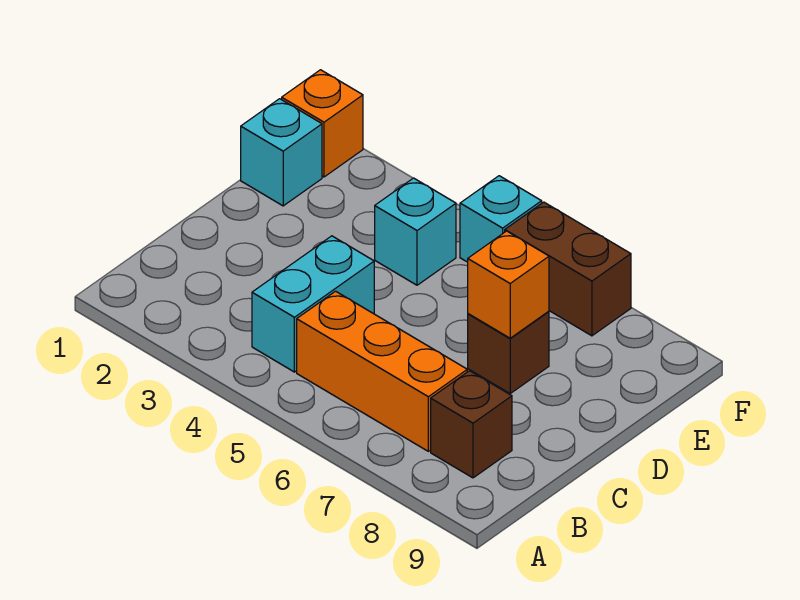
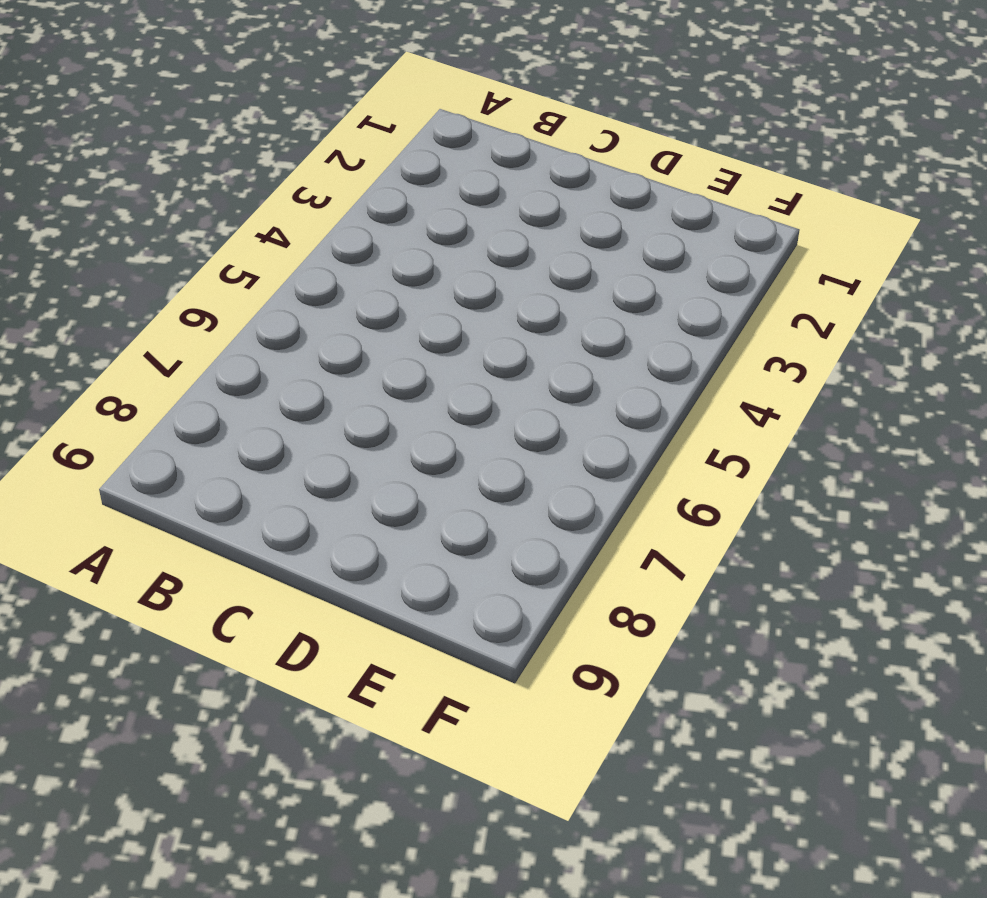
none -> cyan brick B4:C4 level 1
none -> orange brick B5:B7 level 1

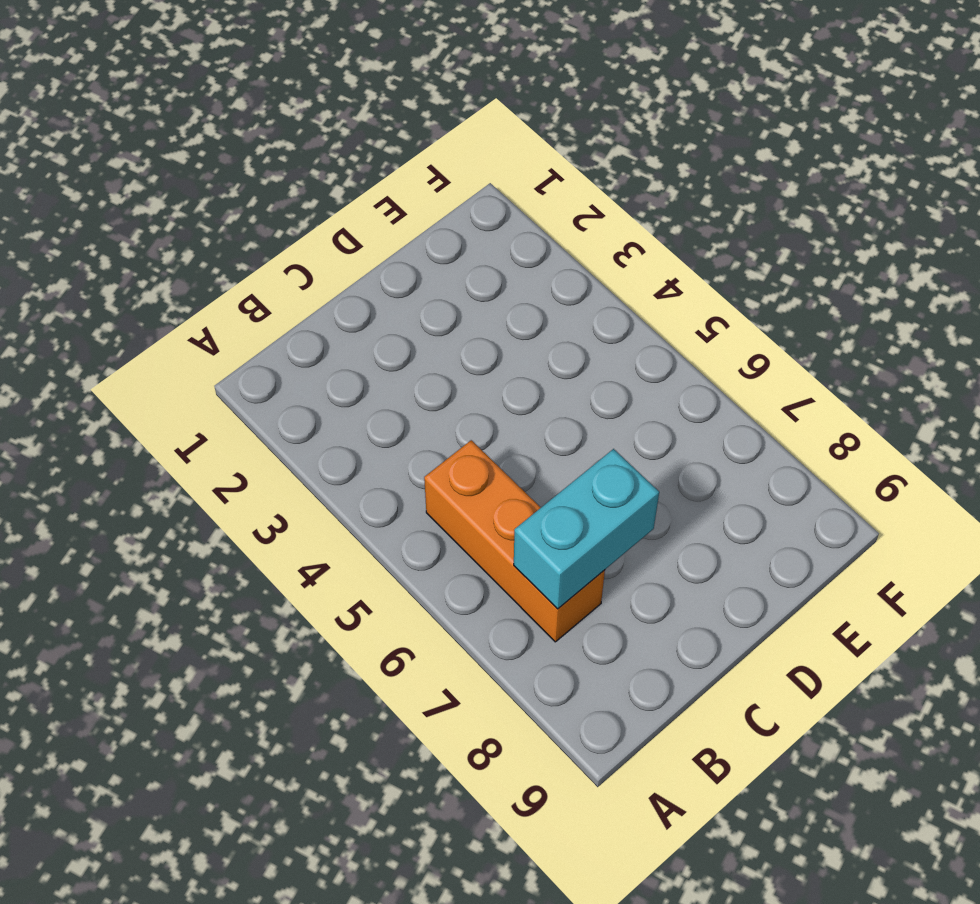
cyan brick B7:C7 level 2 -> cyan brick B4:C4 level 1
none -> brown brick B8 level 1
none -> brown brick D7 level 1

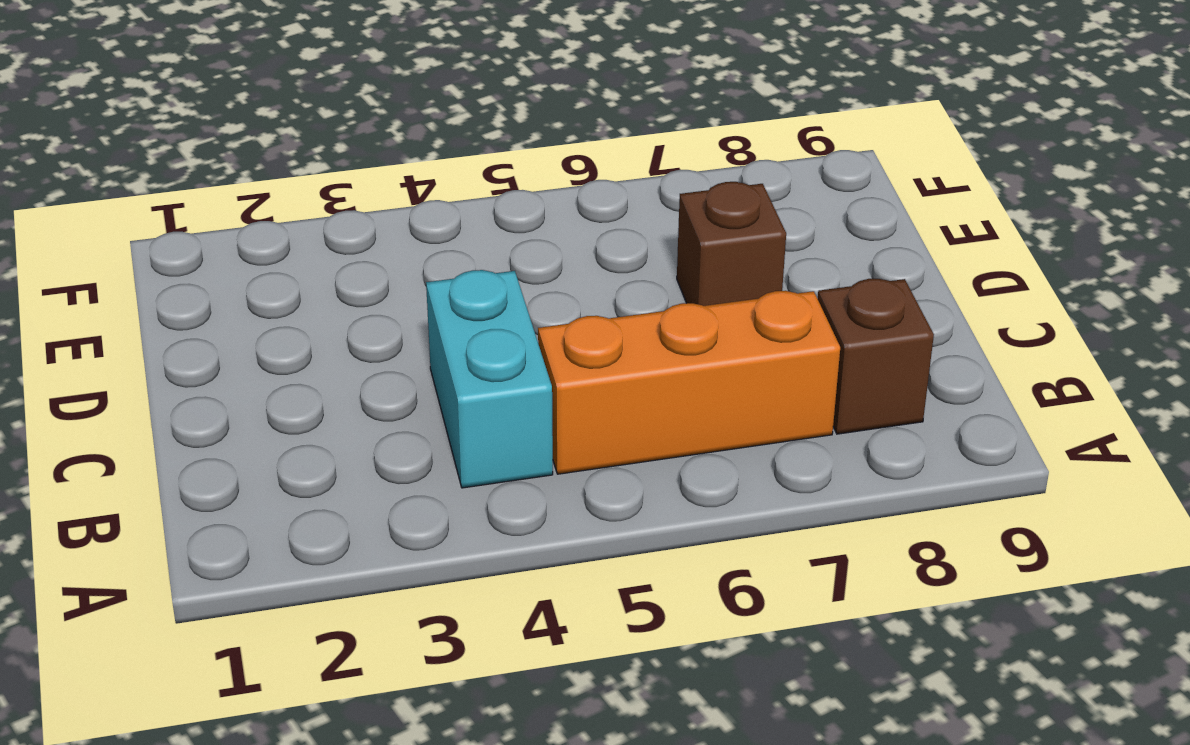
none -> cyan brick E1 level 1
none -> cyan brick E4 level 1

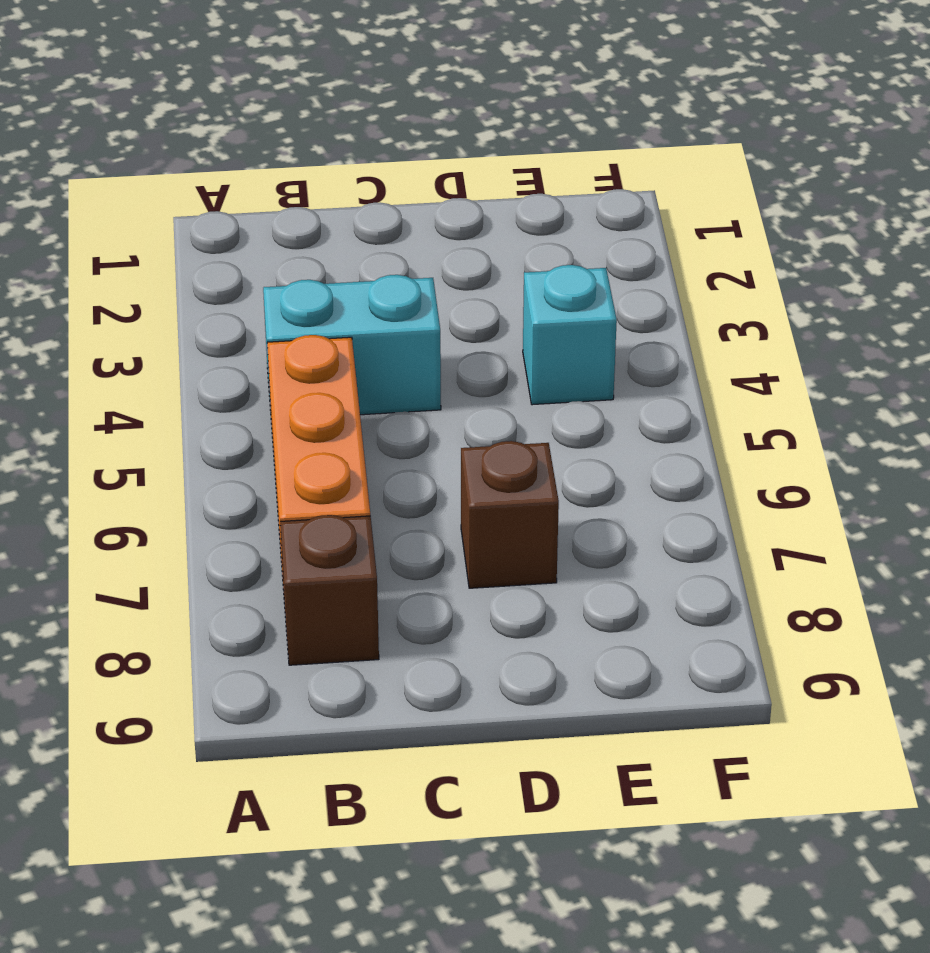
none -> cyan brick E1 level 1
none -> orange brick F1 level 1

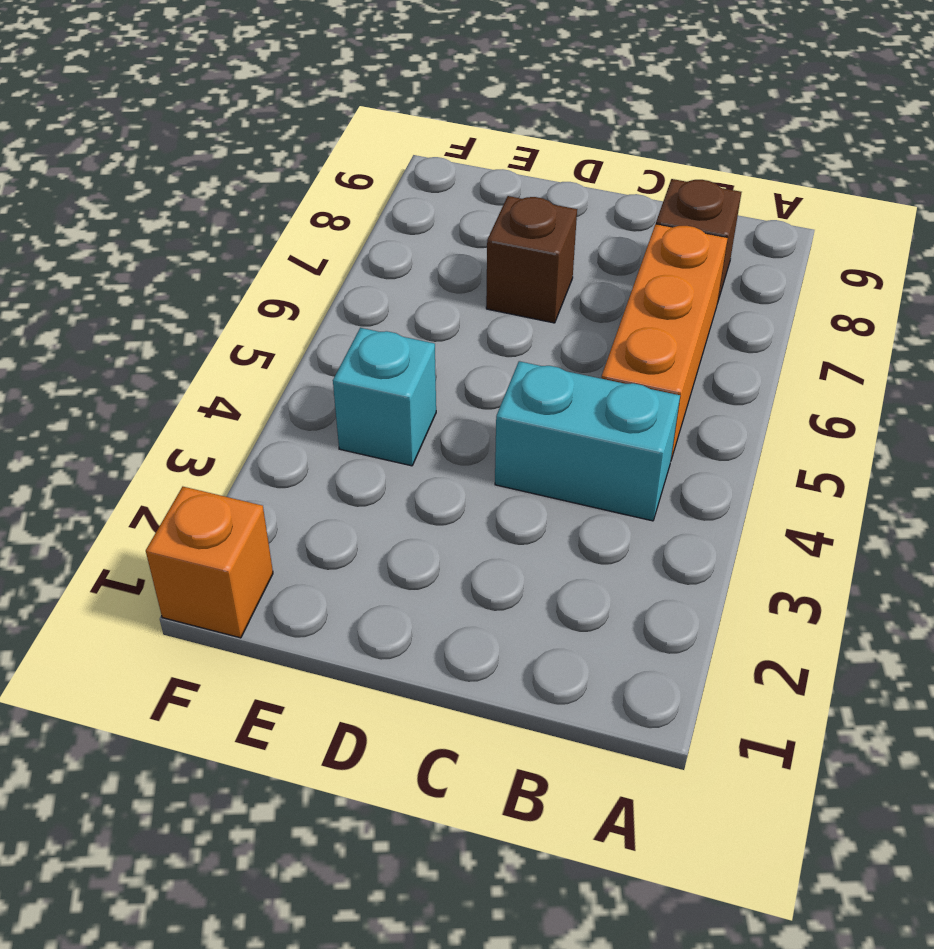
none -> cyan brick E1 level 1
none -> cyan brick F5 level 1

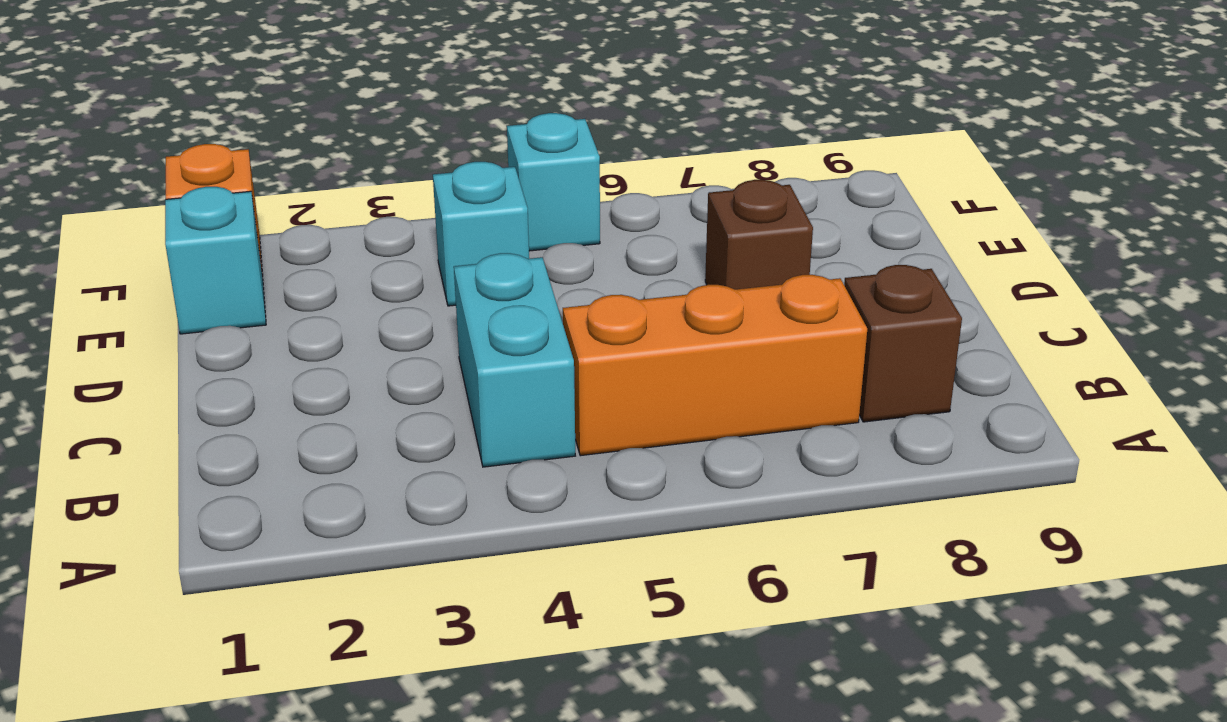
none -> brown brick F6:F7 level 1
none -> orange brick D7 level 2

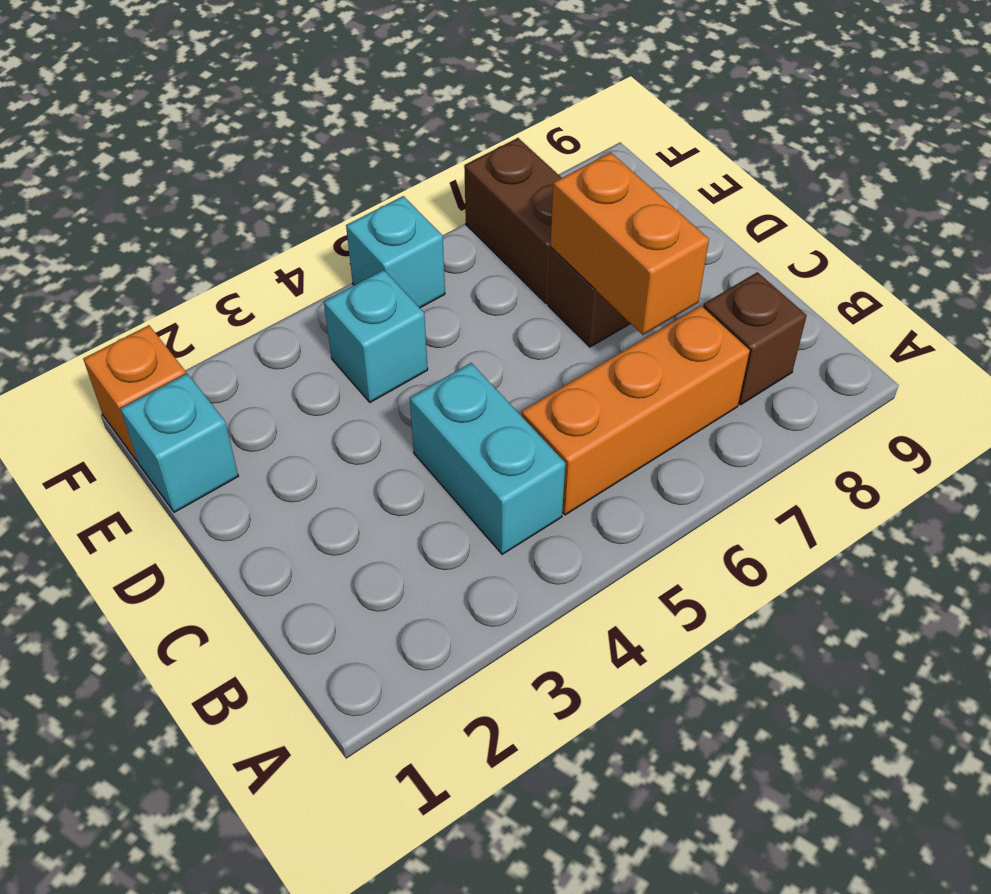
orange brick C7:D7 level 2 -> orange brick D7 level 2
brown brick E7:F7 level 1 -> brown brick F6:F7 level 1

